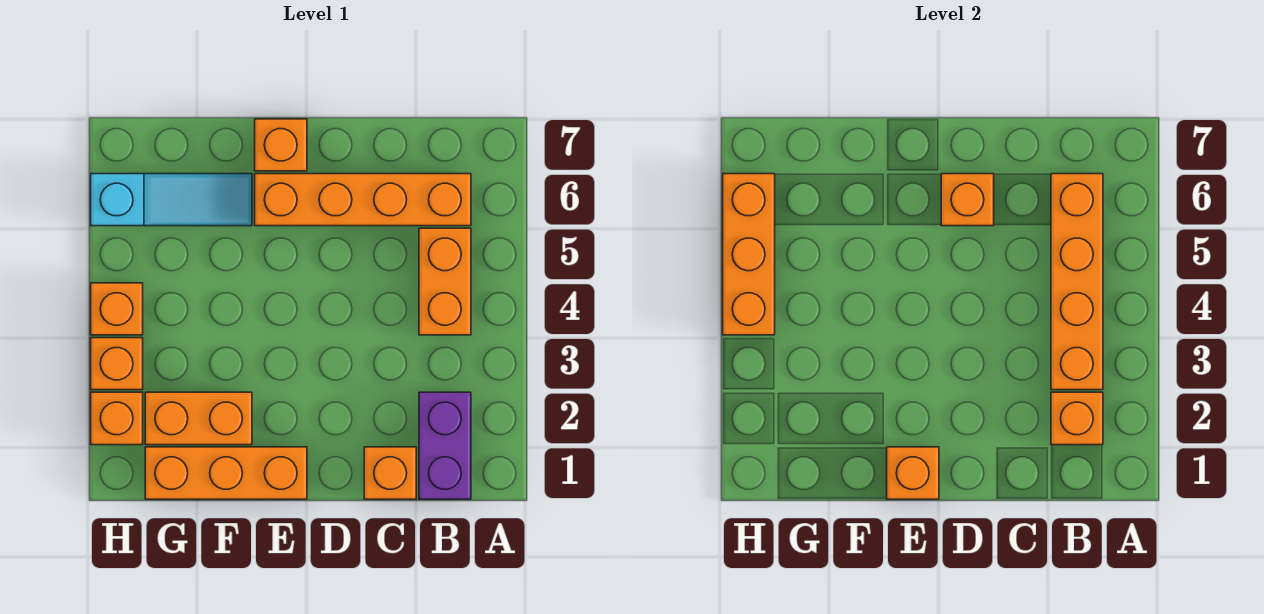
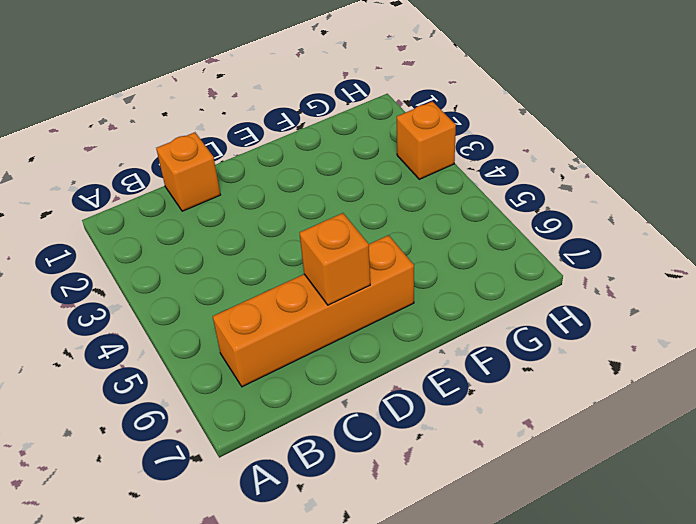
none -> purple brick B1:B2 level 1
none -> orange brick B4:B5 level 1
none -> orange brick E1:G1 level 1

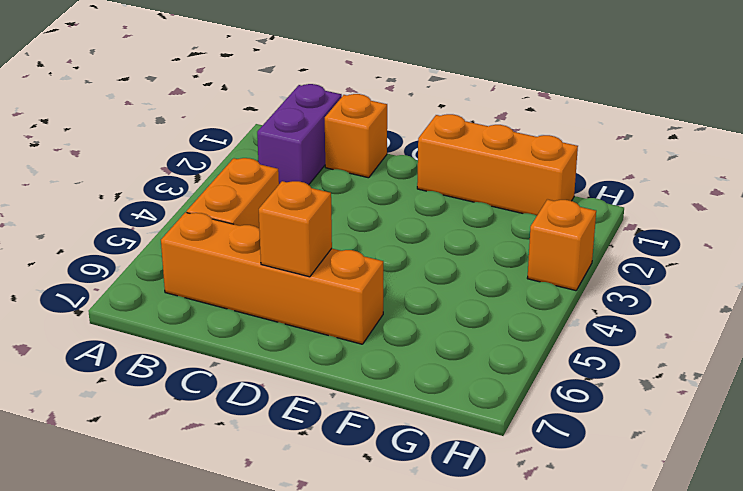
none -> orange brick E7 level 1
none -> orange brick F2:G2 level 1
none -> cyan slope F6:H6 level 1 top H

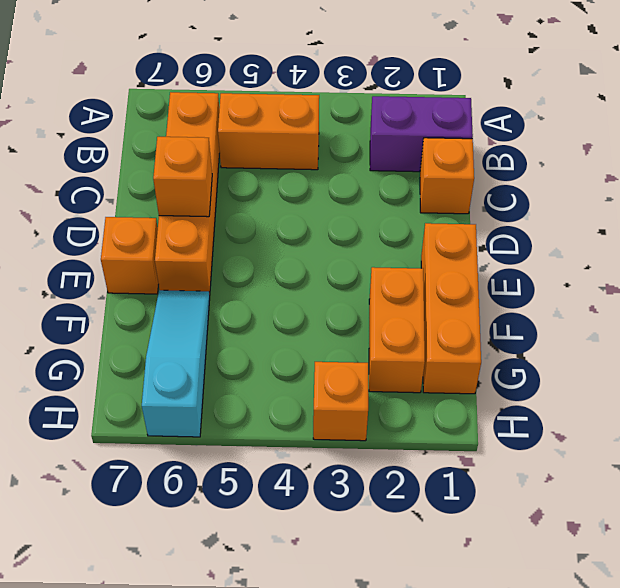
none -> orange brick H2 level 1
none -> orange brick H4 level 1
none -> orange brick B2 level 2

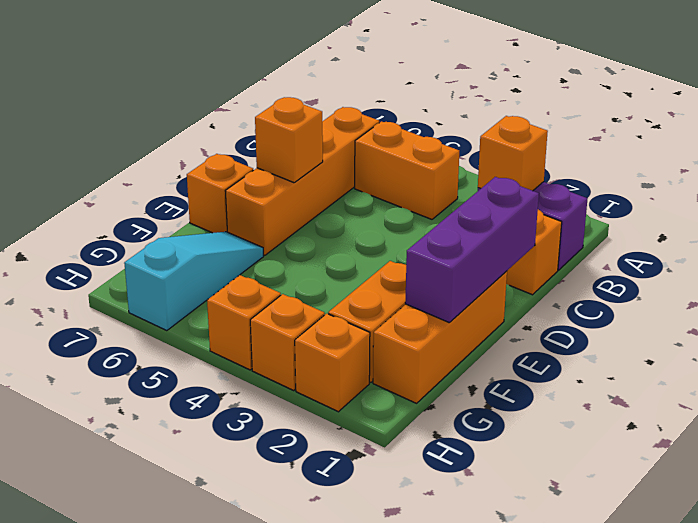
purple brick D1:F1 level 2 -> orange brick E1 level 2
none -> orange brick B3:B6 level 2
none -> orange brick H4:H6 level 2

